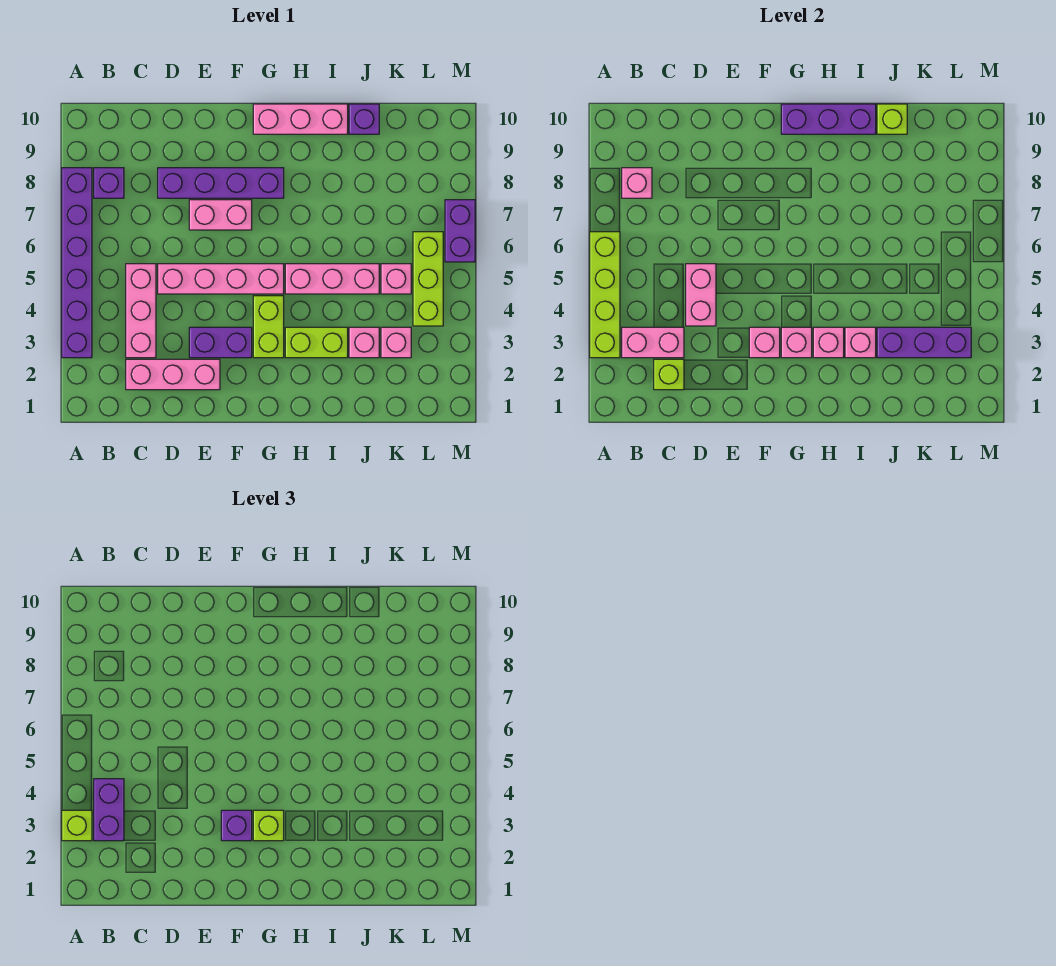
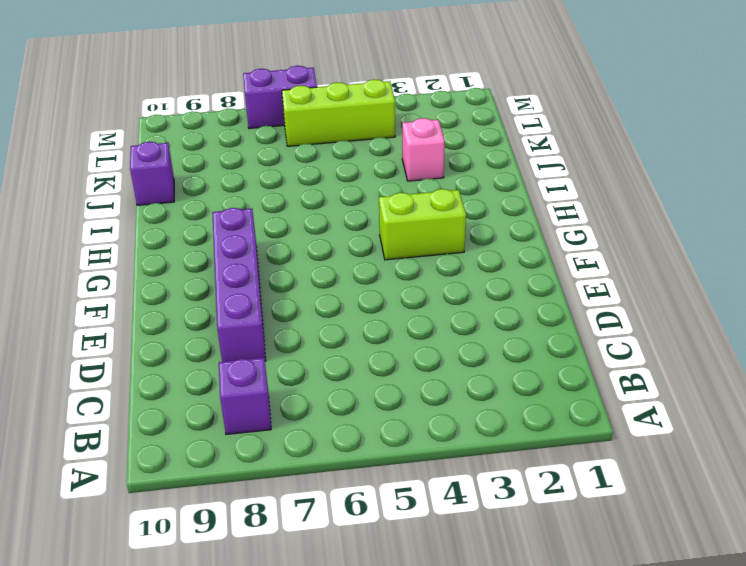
none -> purple brick A3:A8 level 1
none -> pink brick C2:E2 level 1
none -> pink brick C3:C5 level 1
none -> pink brick D5:G5 level 1

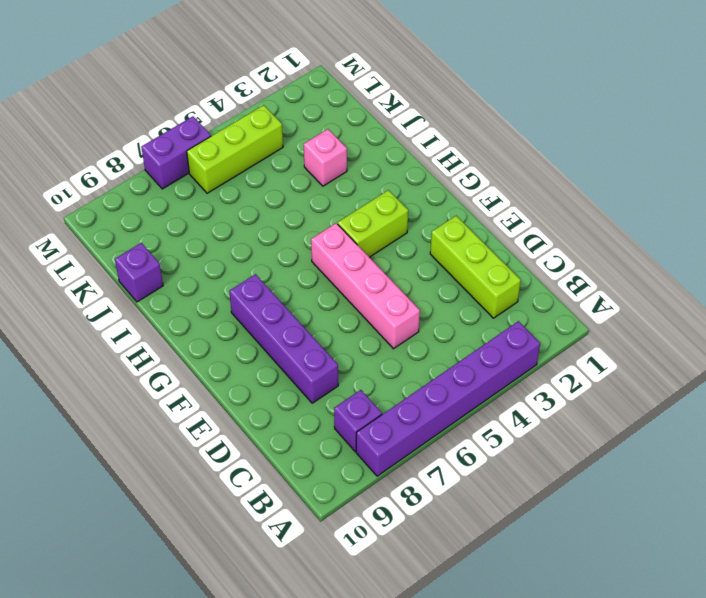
lime brick C2:E2 level 1 -> pink brick C2:E2 level 1
none -> pink brick C3:C5 level 1
none -> purple brick E3:F3 level 1
none -> pink brick E7:F7 level 1
none -> pink brick G10:I10 level 1

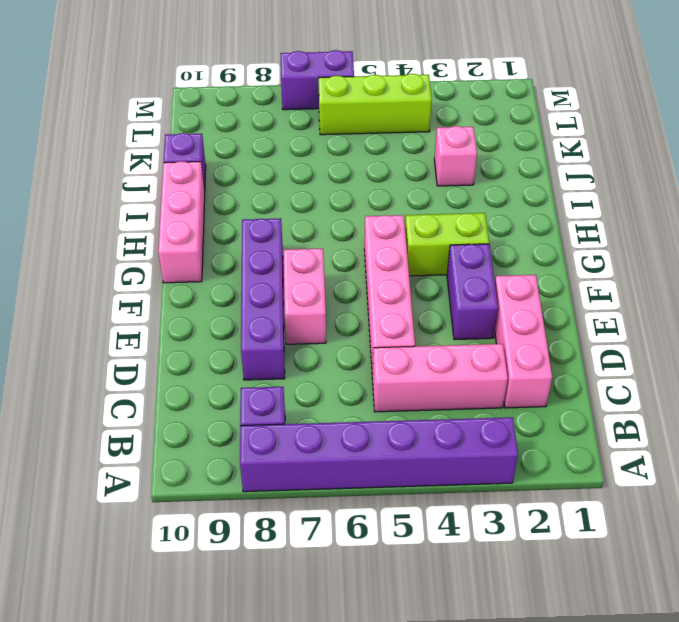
none -> lime brick H3:I3 level 1
none -> pink brick H5:J5 level 1
none -> pink brick K3 level 1
none -> pink brick K5 level 1

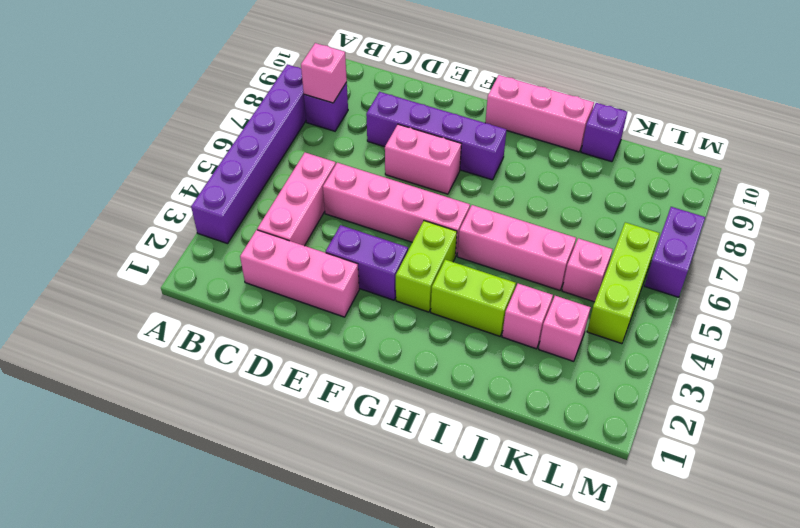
none -> lime brick A3:A6 level 2
none -> pink brick B3:C3 level 2
none -> lime brick C2 level 2
none -> pink brick D4:D5 level 2

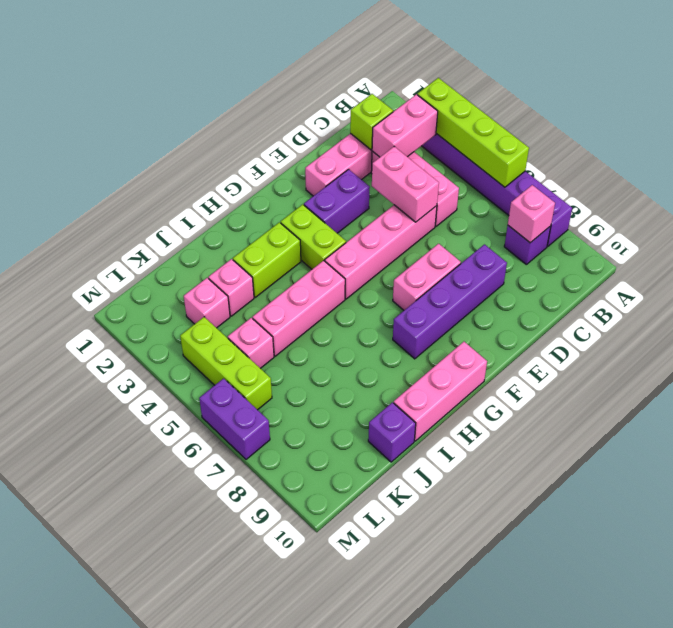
none -> pink brick F3 level 2
none -> pink brick G3 level 2
none -> purple brick G10:I10 level 2
none -> pink brick H3 level 2

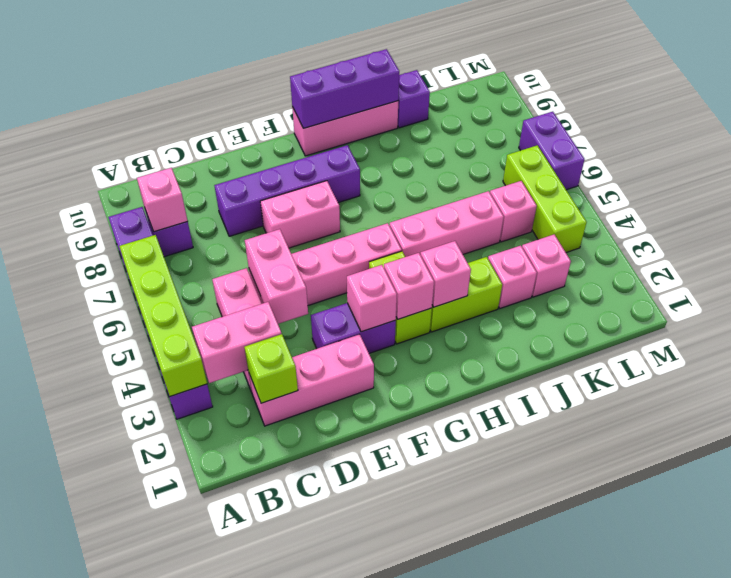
none -> pink brick I3 level 2
none -> purple brick J3:L3 level 2
none -> lime brick J10 level 2
none -> lime brick A3 level 3

